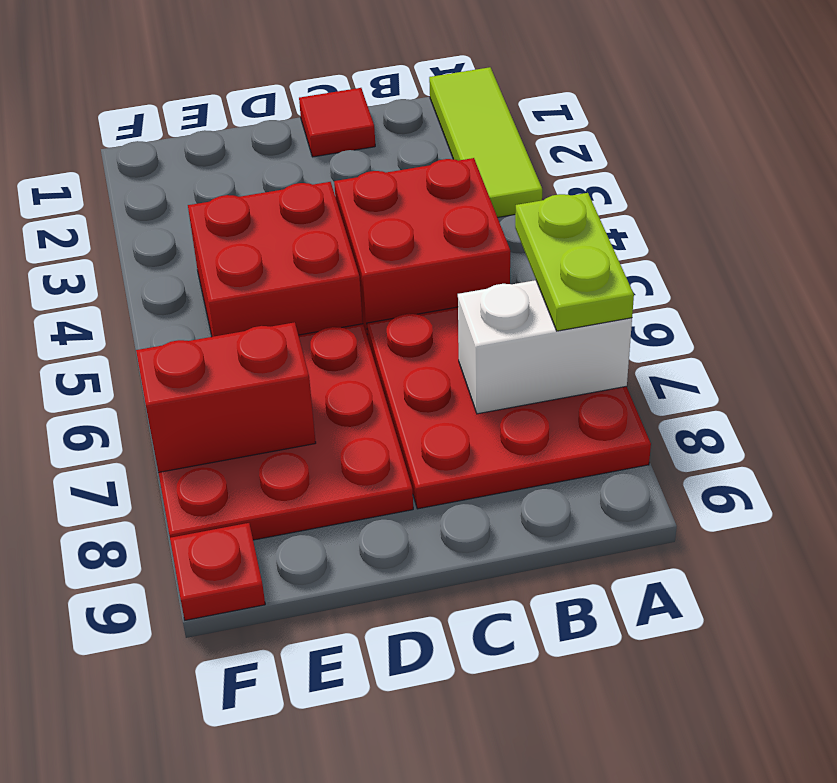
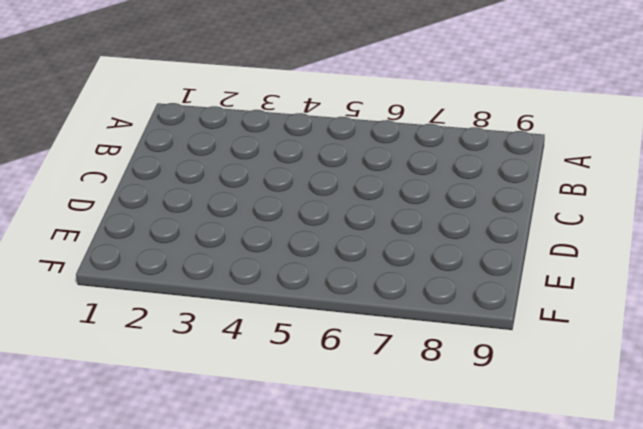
none -> lime tile A1:A3 level 1
none -> red plate A6:C8 level 1

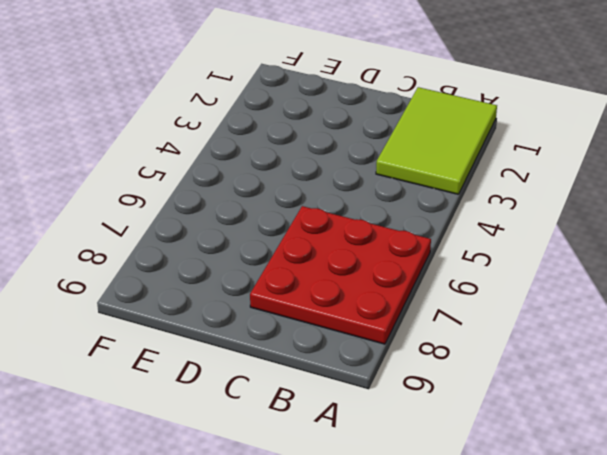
lime tile A1:B3 level 1 -> lime tile A1:A3 level 1
none -> red brick B4:C5 level 1
none -> red tile C1 level 1

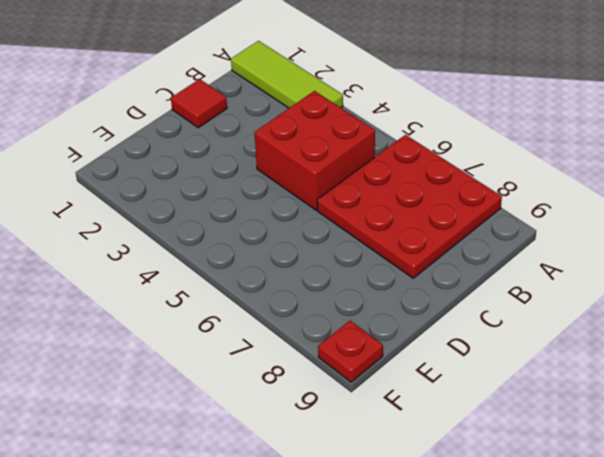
none -> red brick D4:E5 level 1
none -> red plate D6:F8 level 1

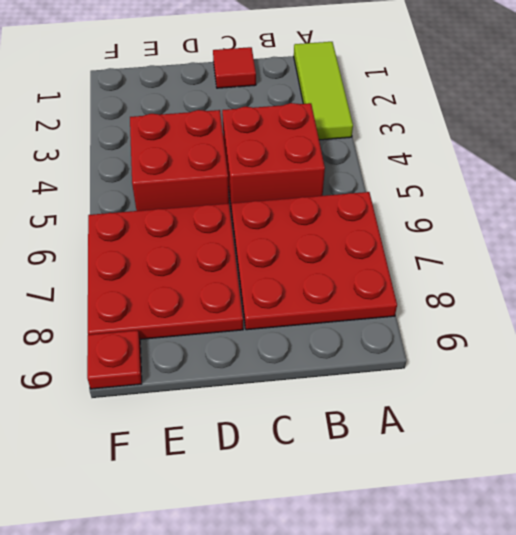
none -> white brick A7:B7 level 2
none -> red brick E7:F7 level 2

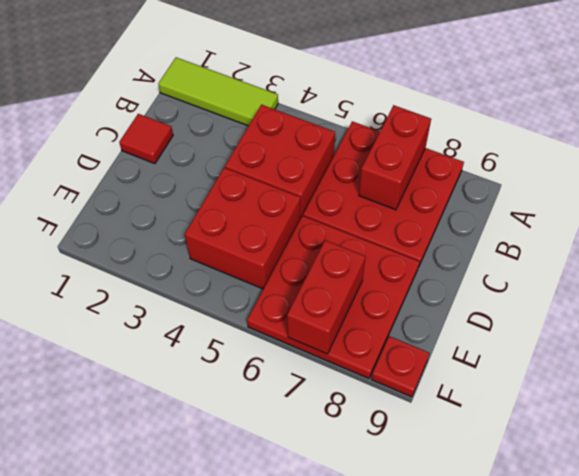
red brick A7:B7 level 2 -> white brick A7:B7 level 2
none -> lime plate A6:A7 level 3

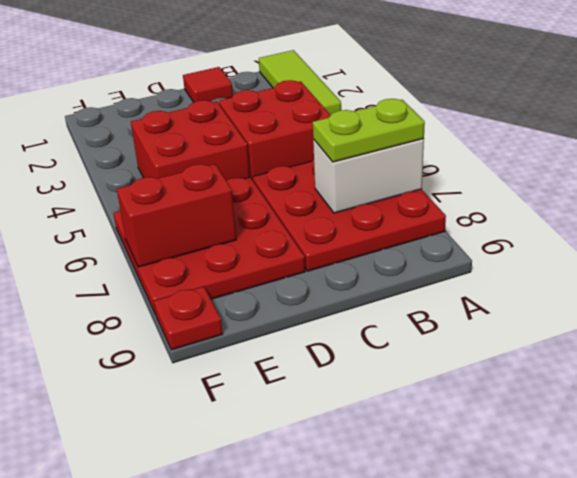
lime plate A7:B7 level 3 -> lime plate A6:A7 level 3

